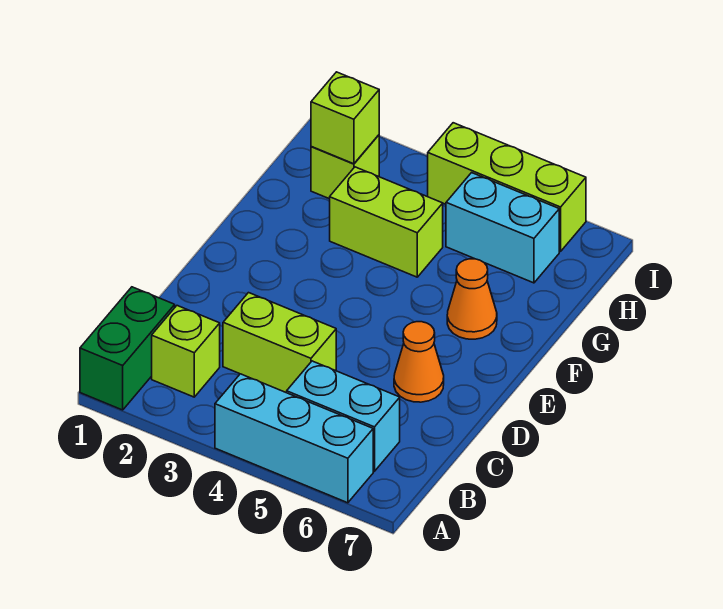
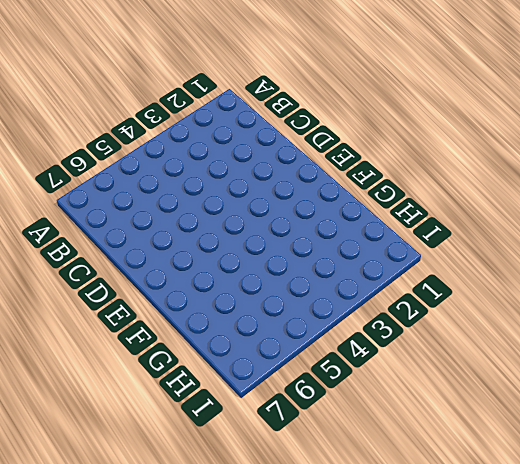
none -> green brick A1:B1 level 1
none -> cyan brick A4:A6 level 1
none -> lime brick B2 level 1

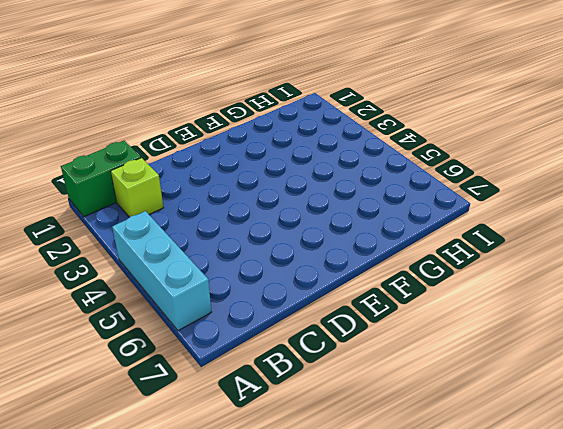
none -> cyan brick B5:B6 level 1
none -> lime brick C3:C4 level 1
none -> orange cone D6 level 1

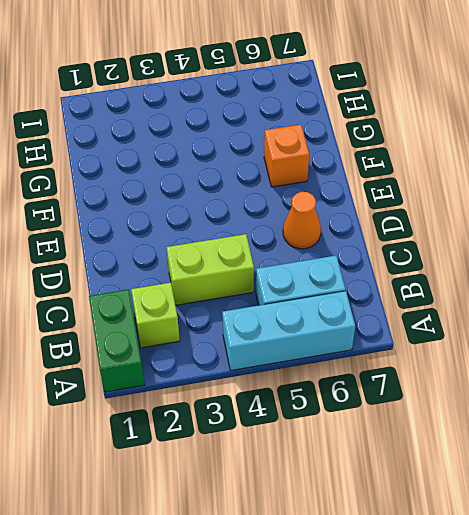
orange brick F6 level 1 -> orange cone F6 level 1
none -> lime brick G3:G4 level 1
none -> lime brick H2 level 1
none -> cyan brick H5:H6 level 1

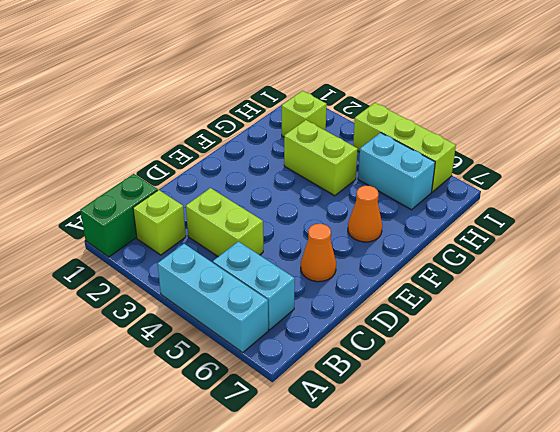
none -> lime brick H2 level 2

